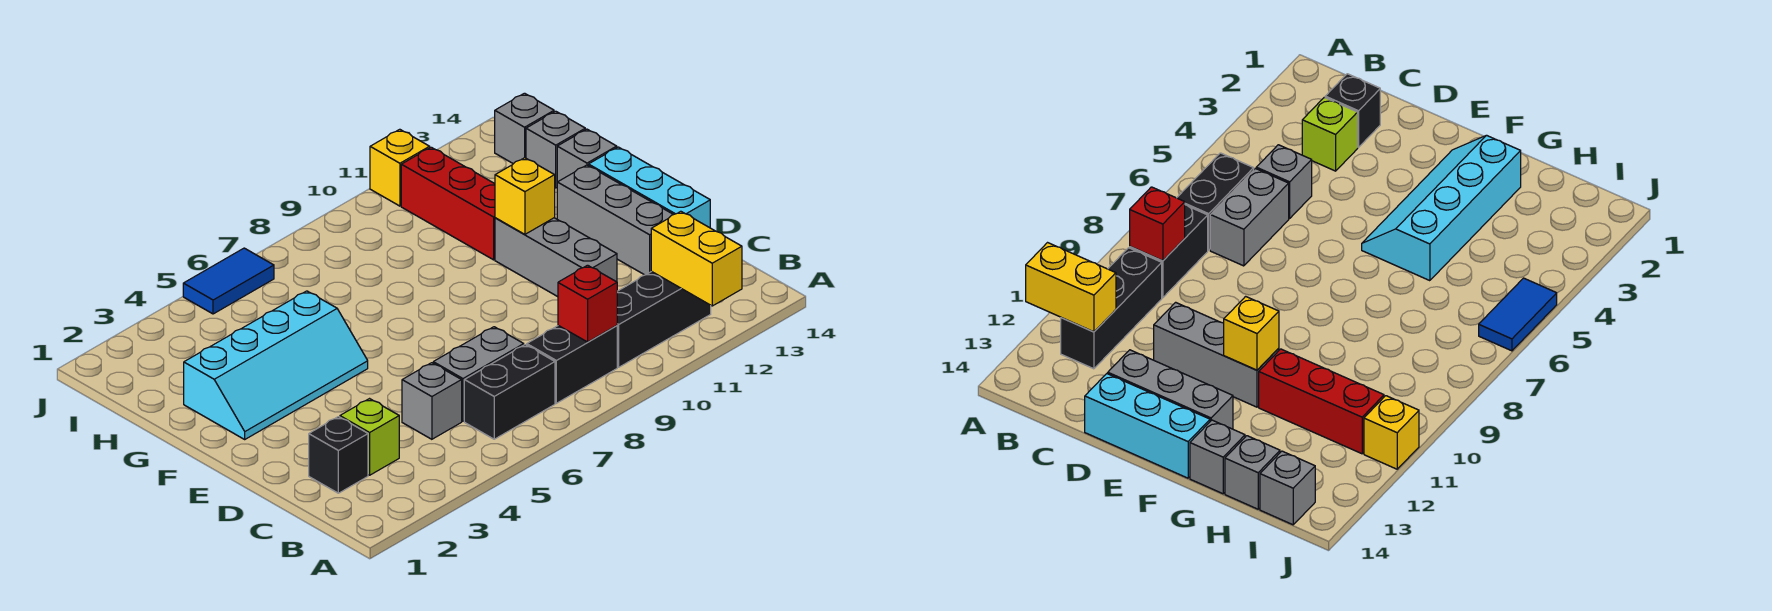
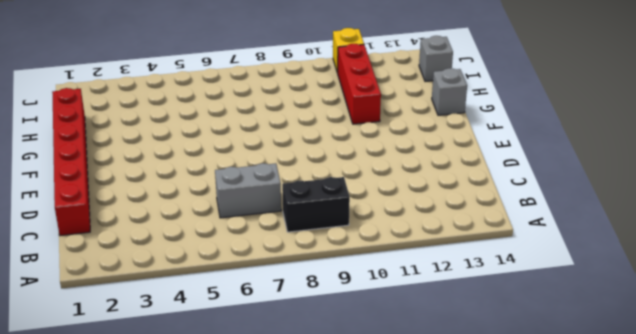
red brick C1:H1 level 1 -> none
none -> black brick B6:B7 level 1
none -> black brick B10:B12 level 1
none -> black brick C2 level 1

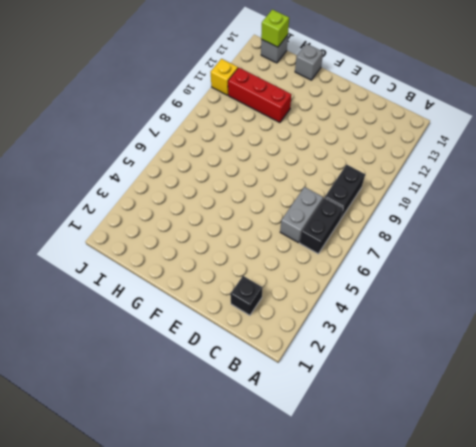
lime brick I14 level 2 -> lime brick C3 level 1
none -> black brick B10:B12 level 1
none -> grey brick C5 level 1
none -> grey brick D11:F11 level 1

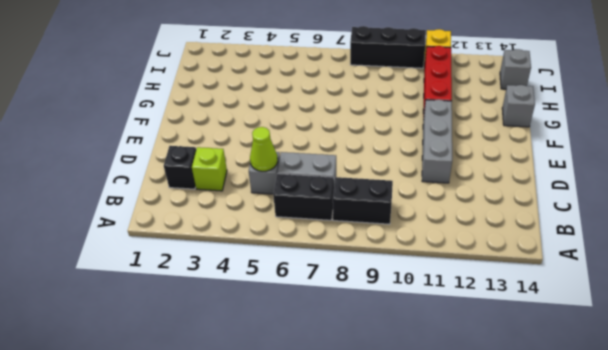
lime cone C5 level 2 -> none
black brick J8:J10 level 1 -> black brick B10:B12 level 1
none -> grey brick D13:F13 level 1
none -> cyan brick D14:F14 level 1
none -> cyan slope F2:G5 level 1 top G

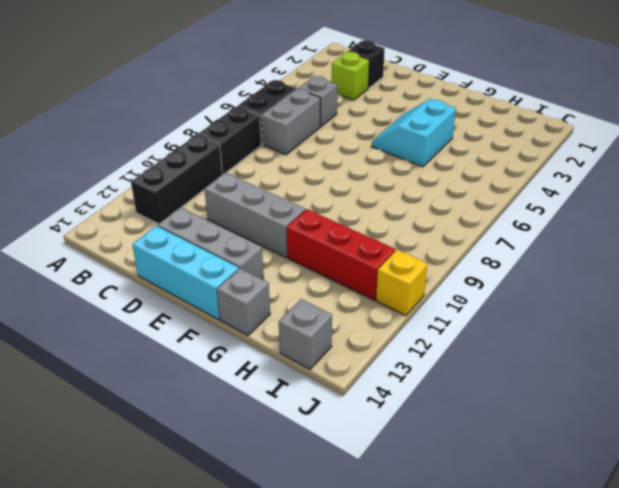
cyan slope F4:G5 level 1 top G -> cyan slope F2:G5 level 1 top G
none -> grey brick H14 level 1
none -> blue tile J5:J6 level 1
none -> yellow brick A12:B12 level 2

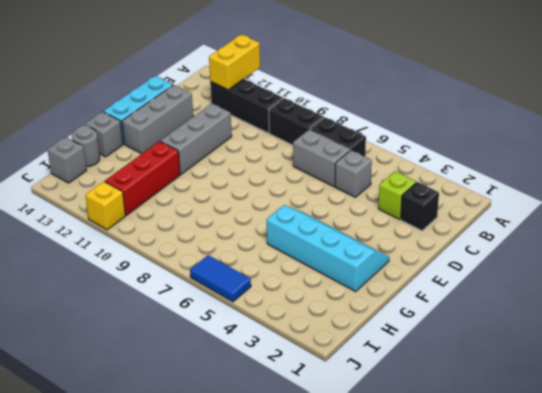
grey round brick H14 level 1 -> grey brick H14 level 1
none -> red brick B9 level 2
none -> yellow brick F11 level 2

